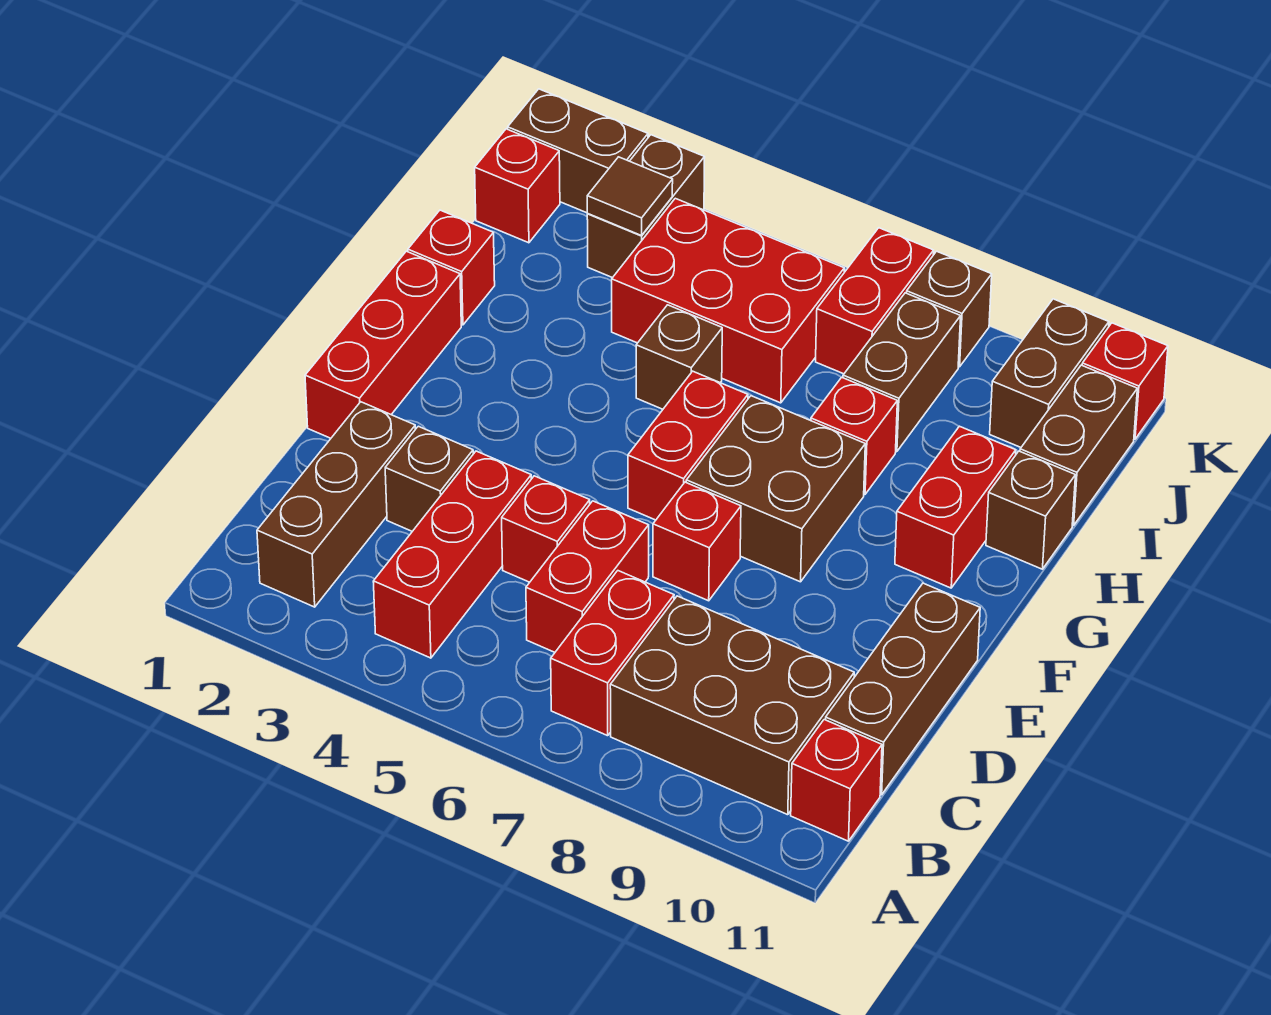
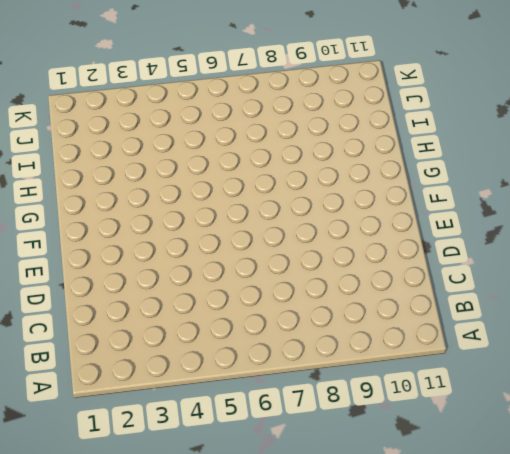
none -> brown brick B2:D2 level 1
none -> red brick B4:D4 level 1
none -> red brick B7:C7 level 1

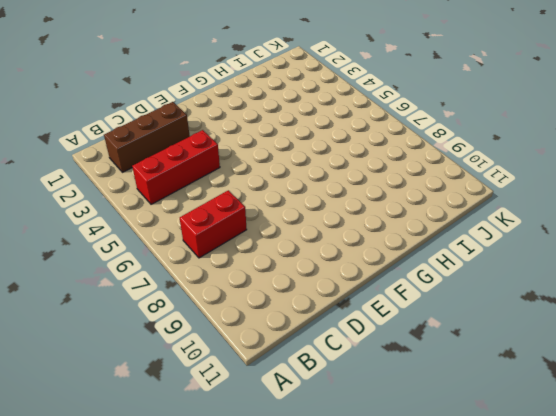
none -> brown brick B8:C10 level 1
none -> red brick B11 level 1
none -> red brick C6:D6 level 1

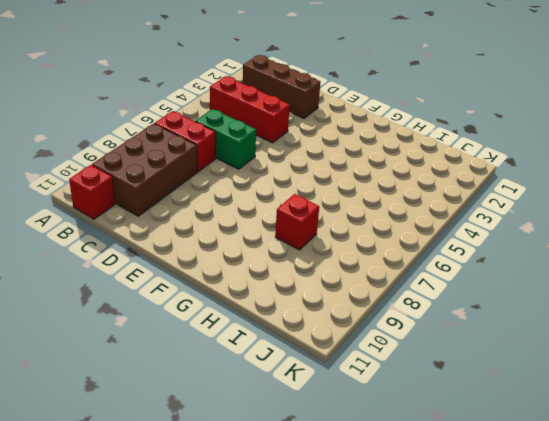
green brick C6:D6 level 1 -> red brick C6:D6 level 1
none -> brown brick C11:E11 level 1
none -> brown brick D3 level 1
none -> red brick D5 level 1

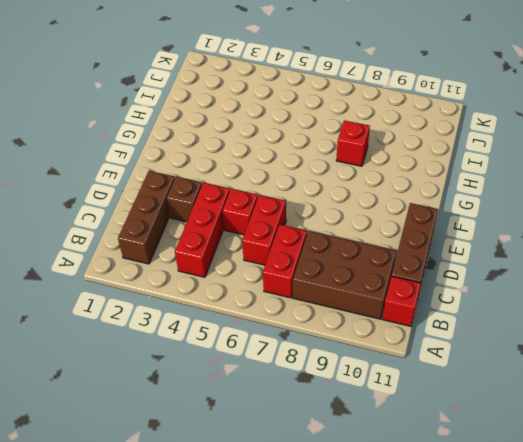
none -> red brick E1:G1 level 1
none -> red brick E7 level 1
none -> red brick F6:G6 level 1

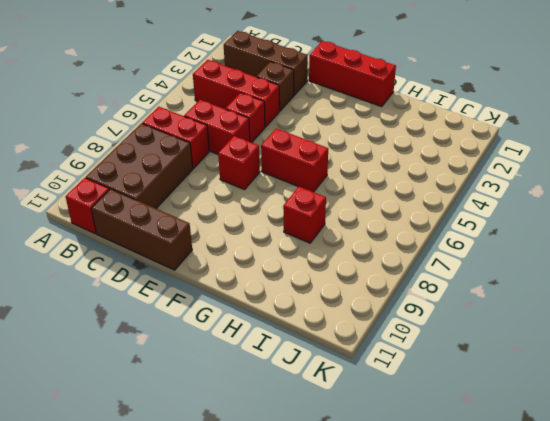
none -> brown brick F7:G8 level 1
none -> red brick G10:H10 level 1
none -> red brick H1 level 1

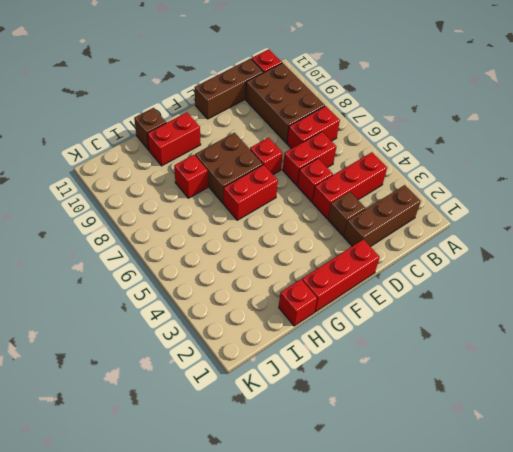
none -> brown brick H5 level 1
none -> red brick I4:J6 level 1
none -> brown brick I8:J8 level 1

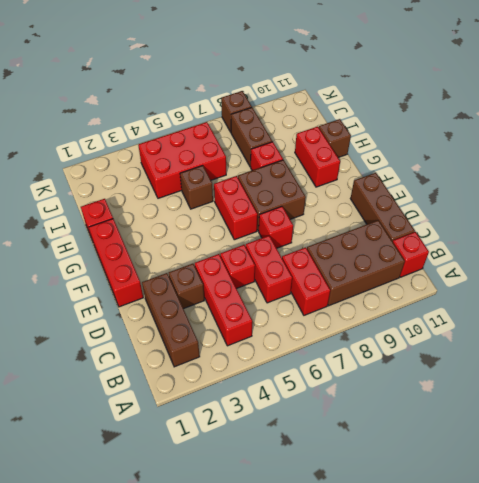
none -> brown brick I11:J11 level 1
none -> red brick J1 level 1
none -> brown brick J3:K3 level 1

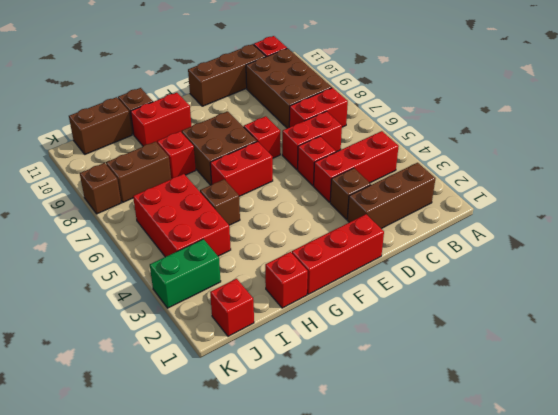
green brick J3:K3 level 1 -> brown brick J3:K3 level 1
none -> red brick J7:K7 level 1
none -> brown brick J10:K10 level 1
none -> brown brick K1:K2 level 1

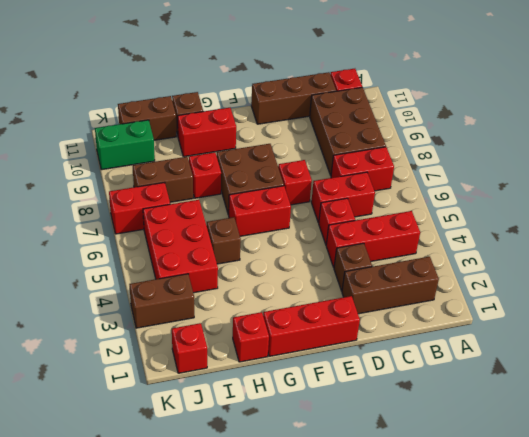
green brick J10:K10 level 1 -> brown brick J10:K10 level 1
none -> brown brick K1:K2 level 1
none -> brown brick K8 level 1
none -> red brick K11 level 1

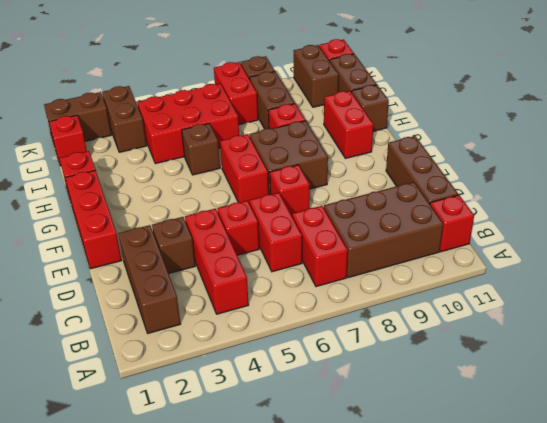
none -> brown tile J3 level 2

